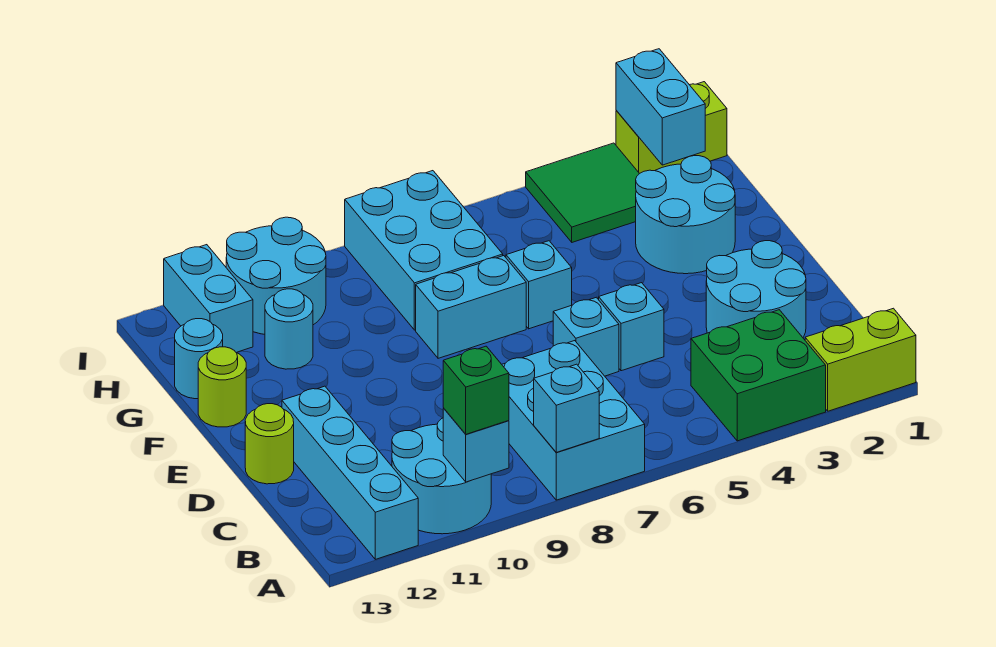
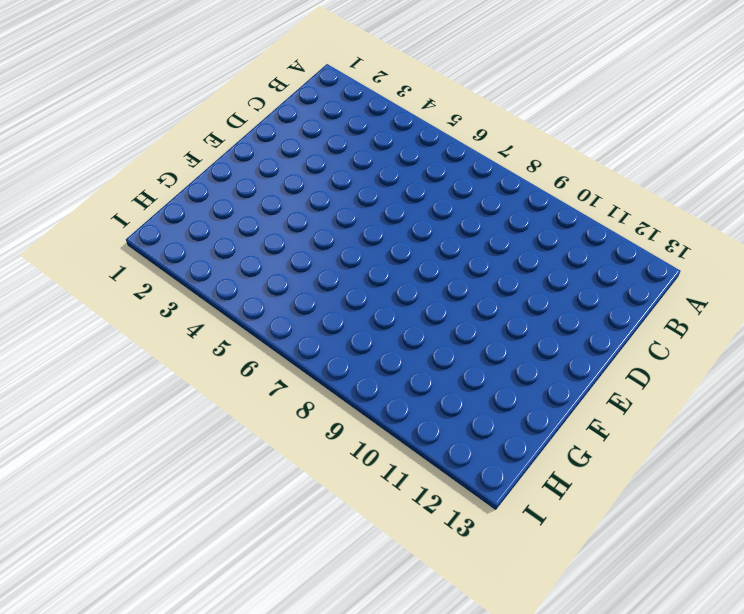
none -> lime brick A1:A2 level 1
none -> green brick A3:B4 level 1
none -> cyan brick A7:C8 level 1

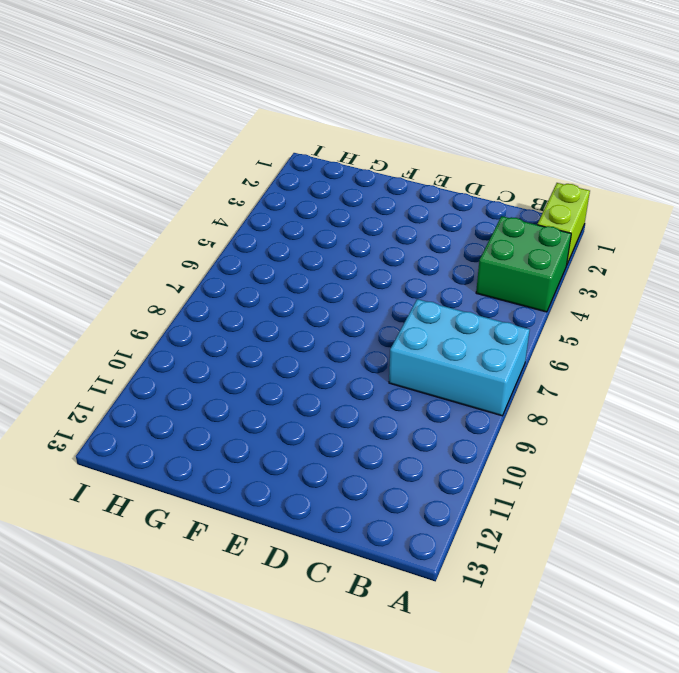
none -> cyan round brick A10:B11 level 1
none -> cyan brick A12:D12 level 1
none -> cyan round brick C2:D3 level 1

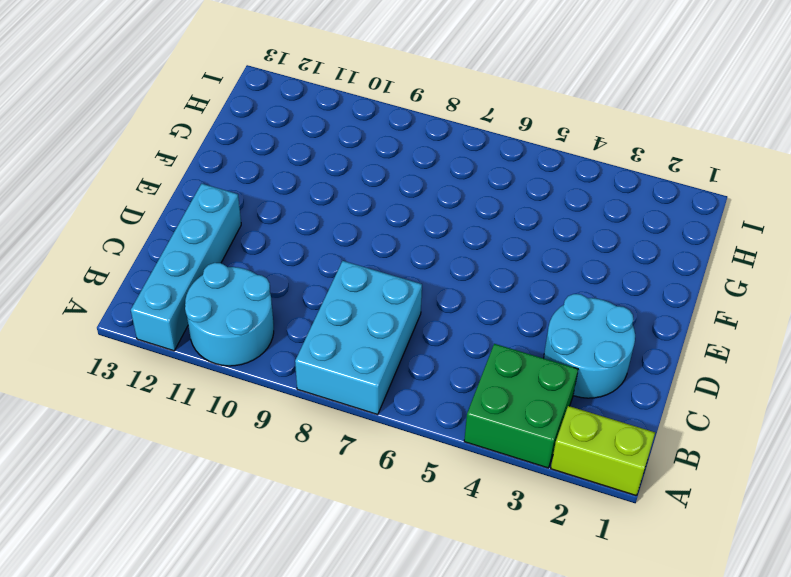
none -> cyan brick D5 level 1
none -> cyan brick D6 level 1
none -> lime round brick D13 level 1

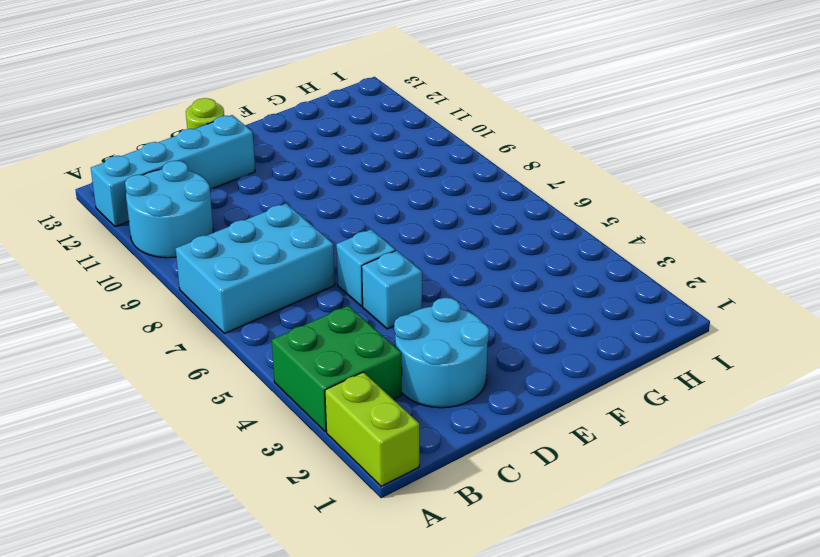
none -> cyan round brick F2:G3 level 1
none -> cyan brick F6 level 1
none -> cyan brick F7:F8 level 1

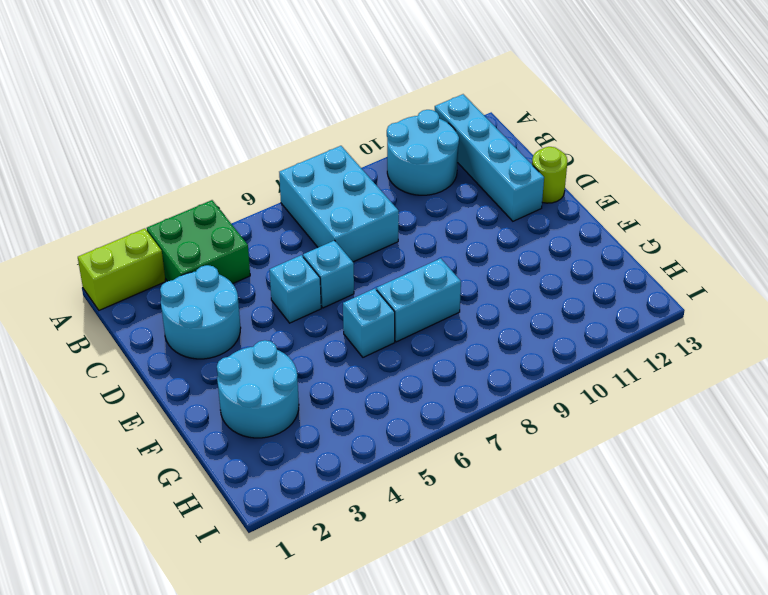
none -> lime round brick F13 level 1
none -> cyan brick G7:I8 level 1
none -> cyan round brick G11 level 1

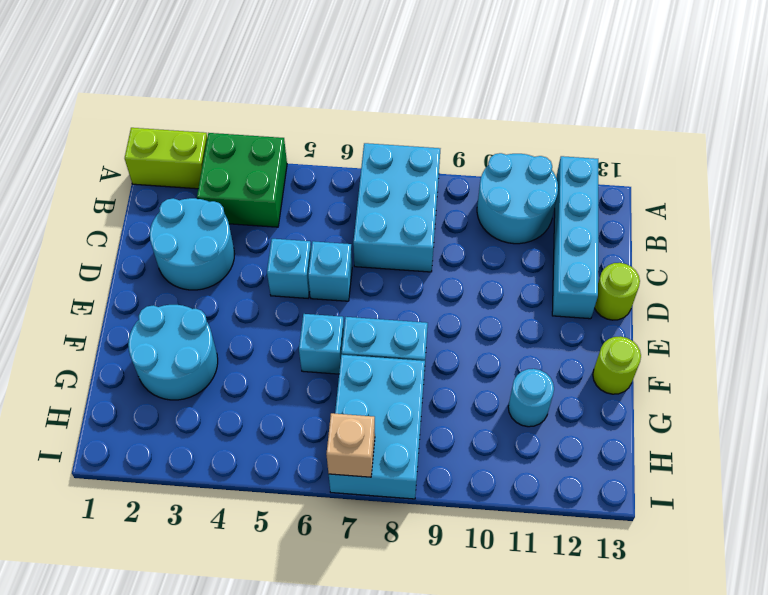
tan brick I7 level 2 -> none
none -> cyan round brick G13 level 1
none -> green tile H3:I4 level 1
none -> cyan round brick H10:I11 level 1

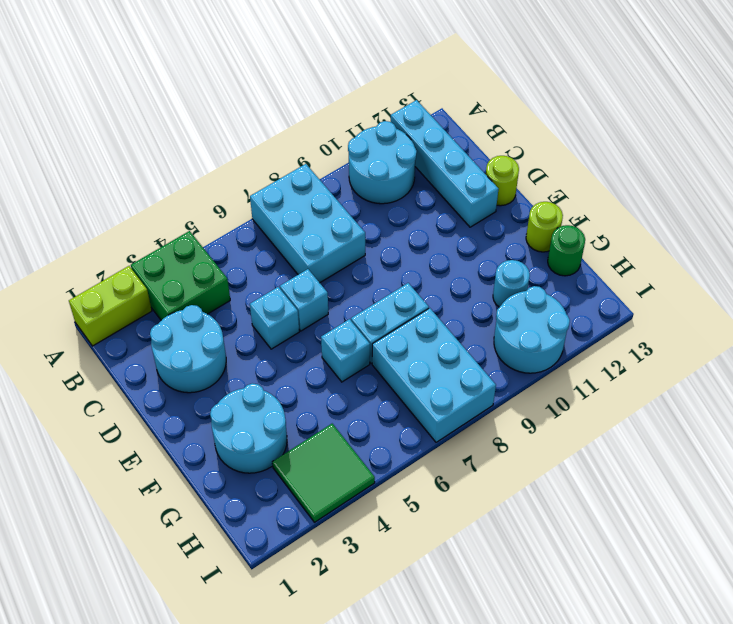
green round brick G13 level 1 -> cyan round brick G13 level 1
none -> cyan brick H12:I12 level 1
none -> lime brick I1:I2 level 1
none -> cyan brick A8 level 2

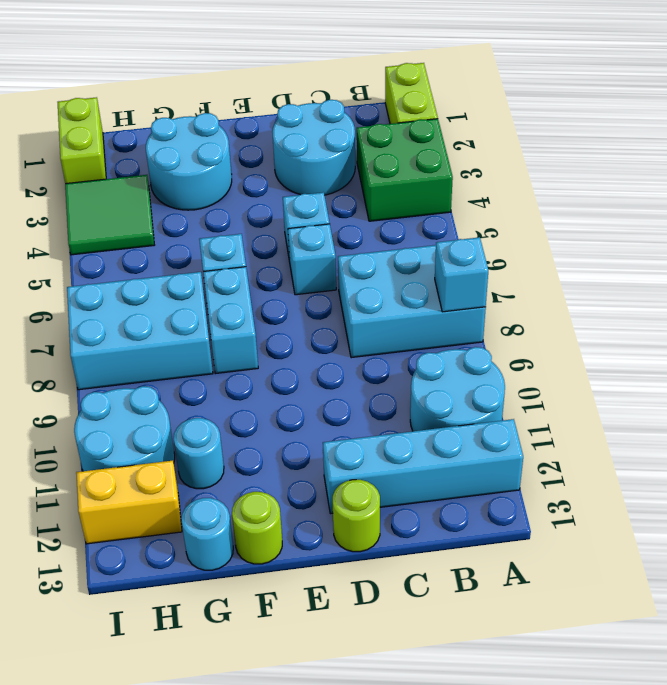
yellow brick H12:I12 level 1 -> cyan brick H12:I12 level 1
none -> cyan brick A10 level 2
none -> cyan brick H2:I2 level 2
none -> green brick A10 level 3

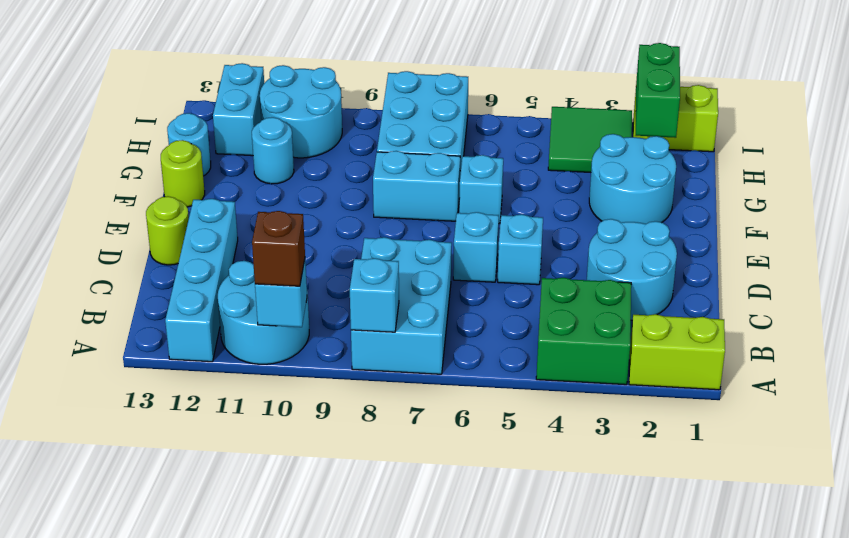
brown brick A10 level 3 -> green brick A10 level 3
green brick H2:I2 level 2 -> cyan brick H2:I2 level 2

